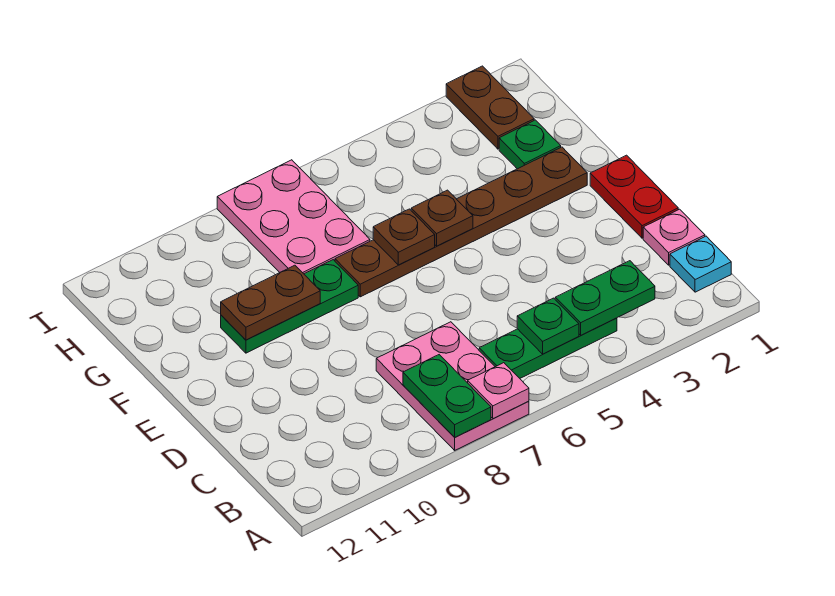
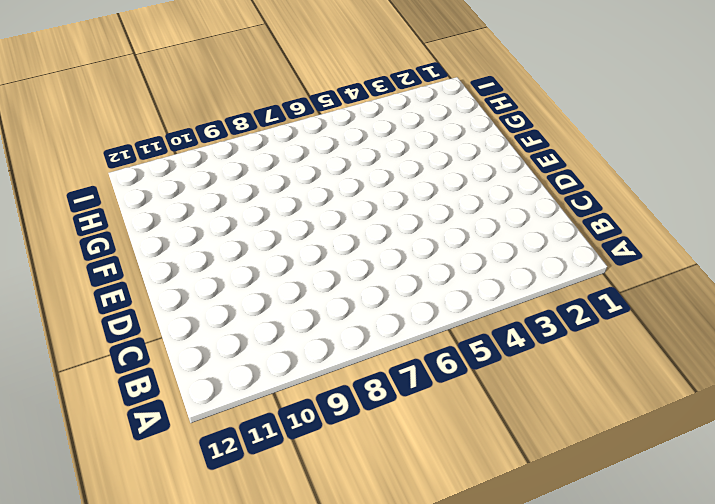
none -> pink plate A7:C8 level 1
none -> cyan plate B1 level 1
none -> green plate B4:B6 level 1

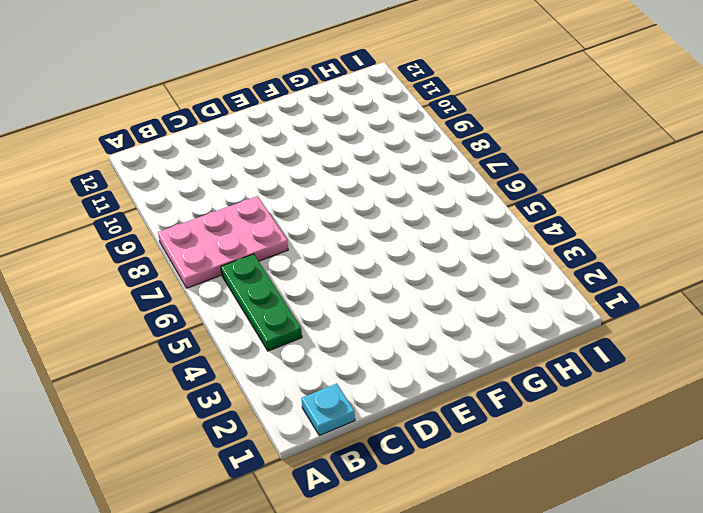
none -> pink plate C1 level 1
none -> red plate D1:E1 level 1
none -> brown plate F2:F7 level 1

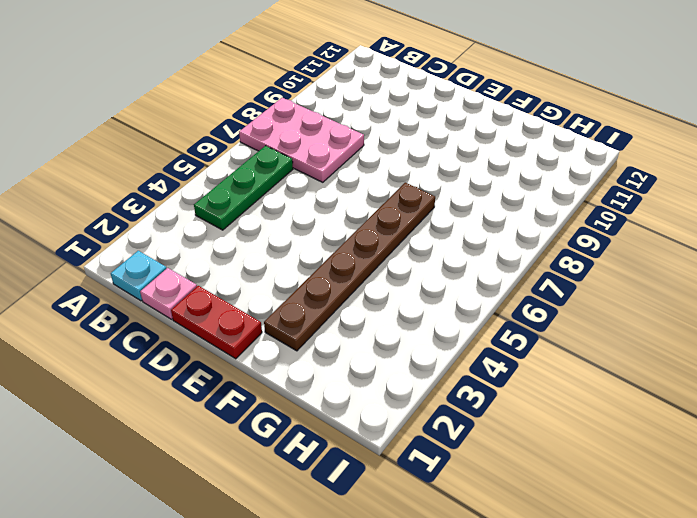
none -> green plate F8:F10 level 1
none -> green plate G2 level 1
none -> pink plate G7:I8 level 1

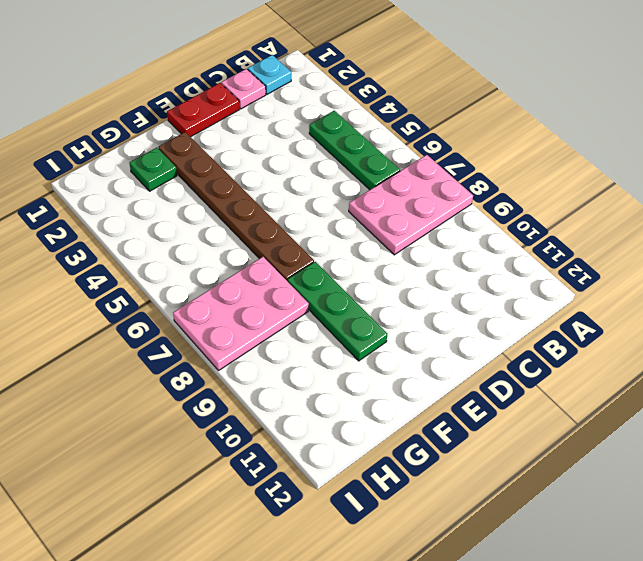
none -> brown plate H2:I2 level 1
none -> pink plate A7 level 2
none -> green plate A8:B8 level 2

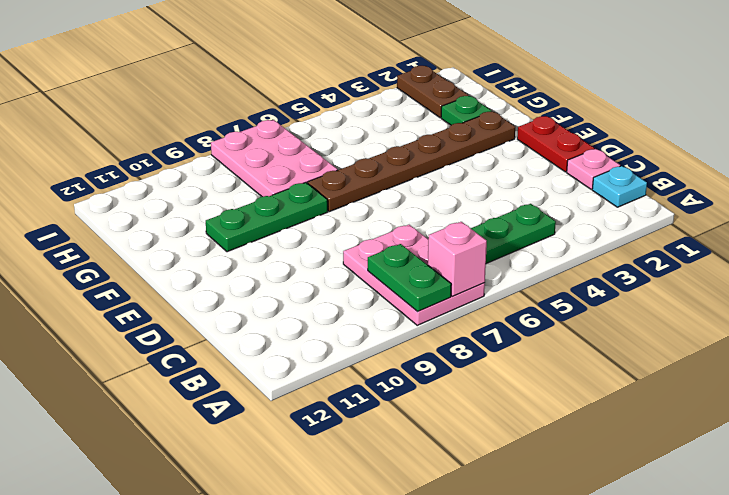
pink brick A7 level 2 -> pink plate A7 level 2
none -> green plate B3:B4 level 2
none -> green plate B5 level 2
none -> brown plate F5 level 2

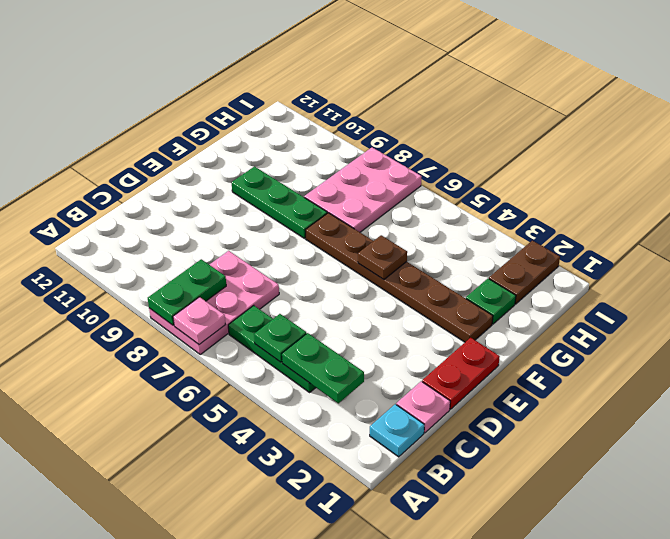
none -> brown plate F6 level 2
none -> brown plate F9:F10 level 2

